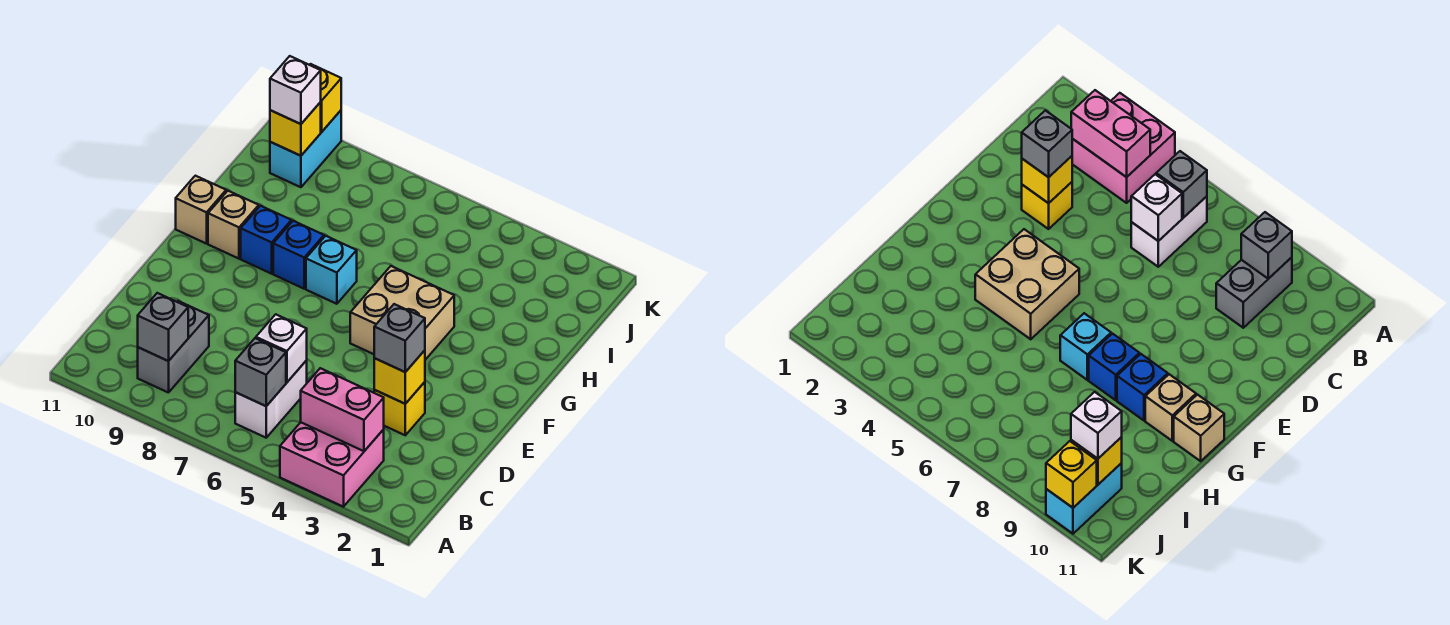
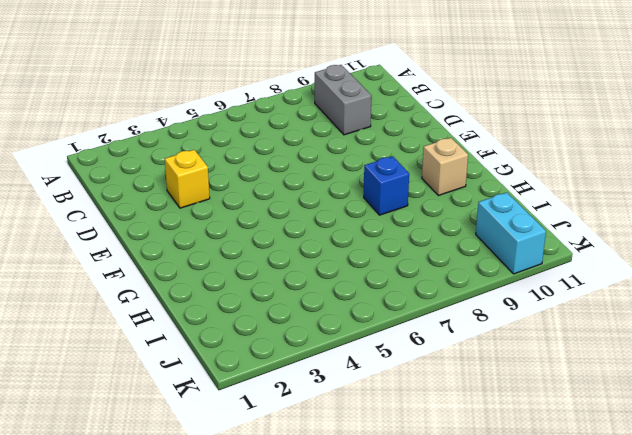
none -> pink brick A3:B4 level 1
none -> white brick B6:C6 level 1
none -> tan brick F4:G5 level 1

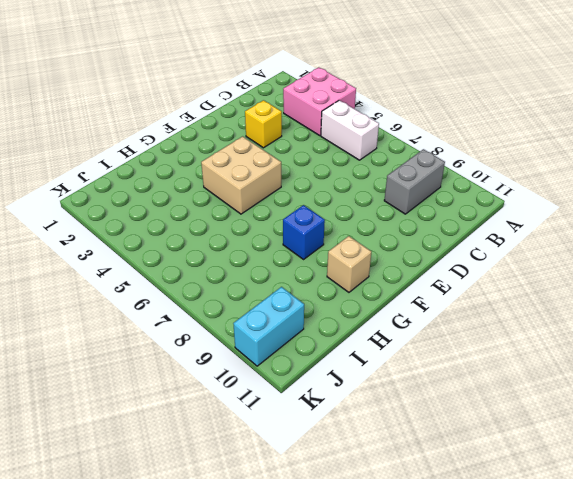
white brick B5:B6 level 1 -> white brick B6:C6 level 1
none -> cyan brick G7 level 1
none -> blue brick G9 level 1
none -> tan brick G11 level 1

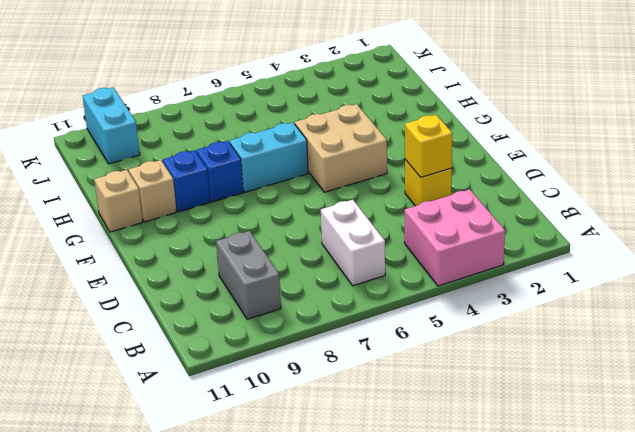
cyan brick G6:G7 level 1 -> cyan brick G7 level 1
none -> pink brick B3:B4 level 2
none -> grey brick B6 level 2
none -> grey brick B9 level 2

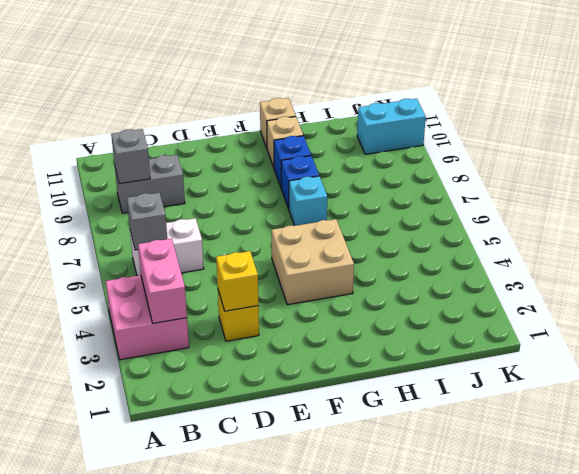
none -> white brick C6 level 2
none -> yellow brick J10 level 2
none -> yellow brick K10 level 2

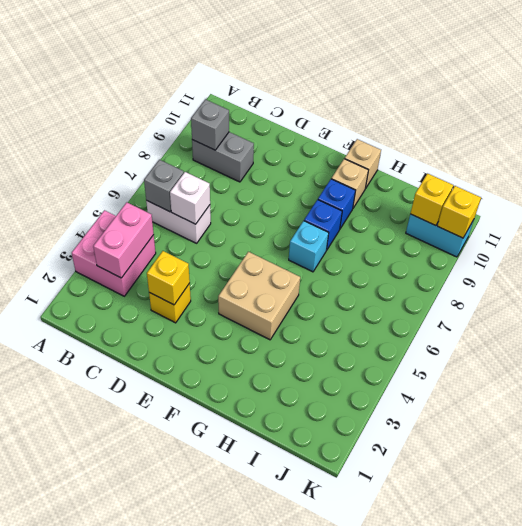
none -> grey brick D3 level 3
none -> white brick J10 level 3

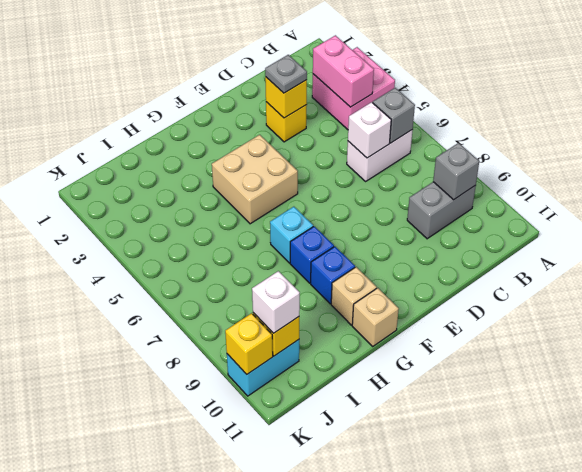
grey plate D3 level 3 -> grey brick D3 level 3

